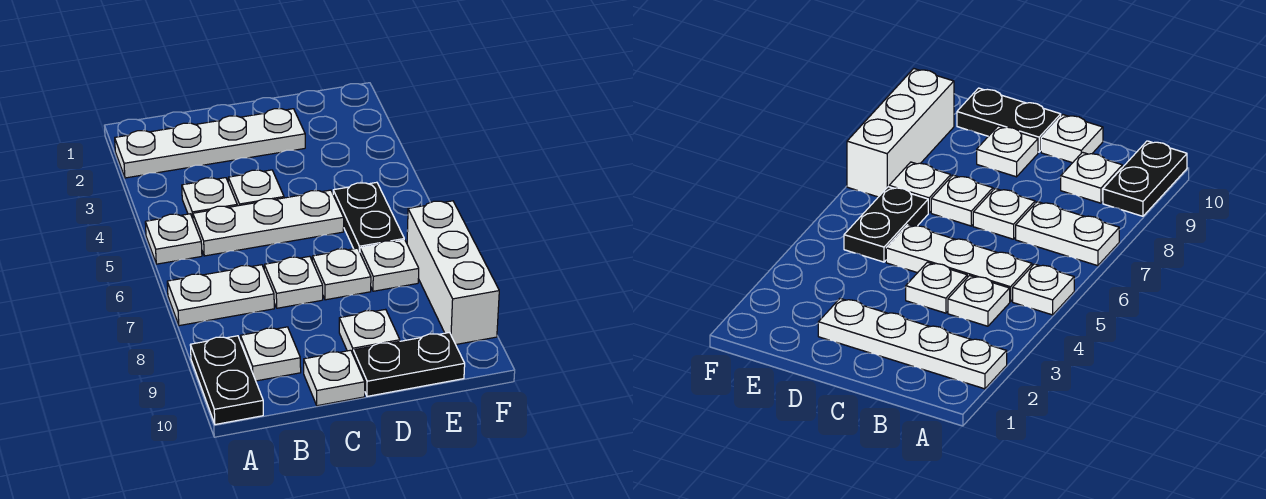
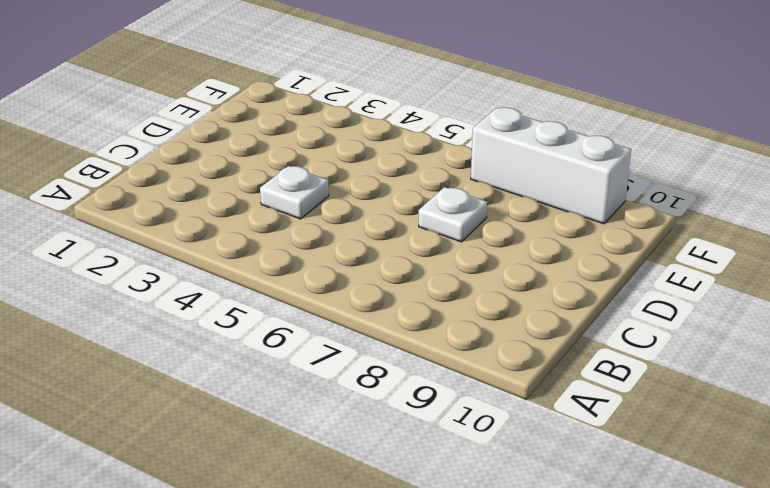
none -> white plate A2:D2 level 1
none -> white plate A5 level 1
none -> white plate A7:B7 level 1

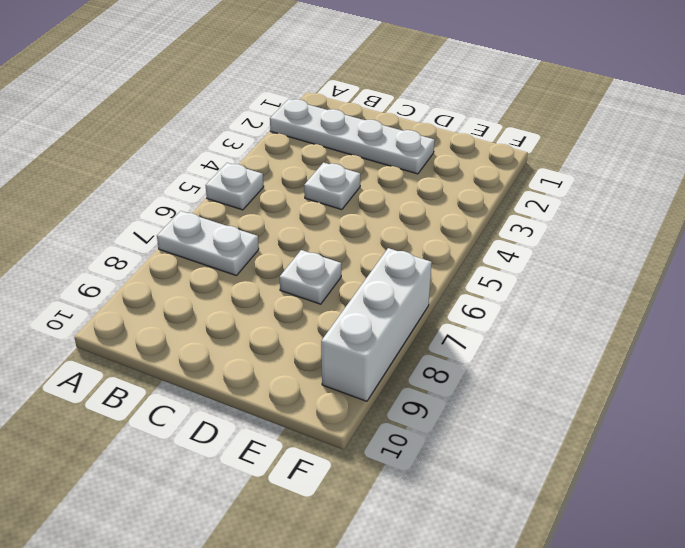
none -> black plate A9:A10 level 1
none -> white plate B4 level 1
none -> white plate B5:D5 level 1

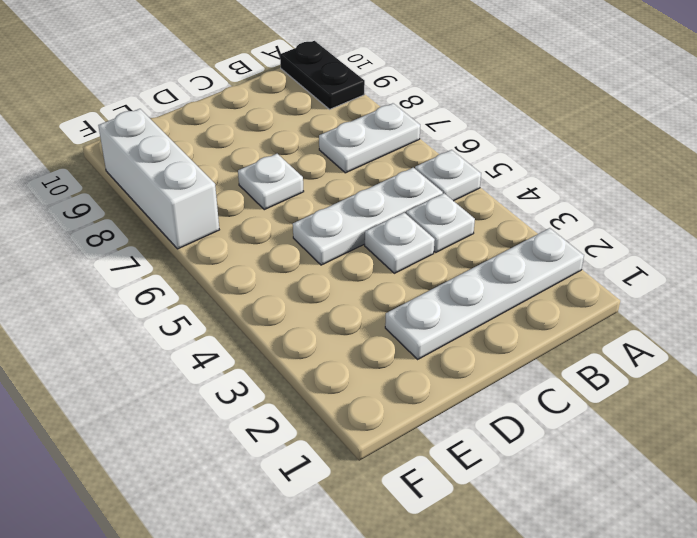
none -> white plate B9 level 1
none -> white plate C7 level 1
none -> white plate C10 level 1

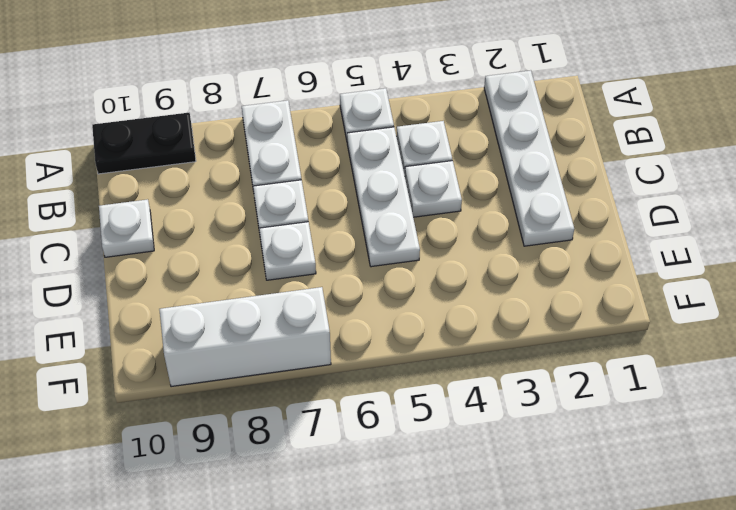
none -> white plate B9 level 1
none -> white plate D9 level 1
none -> black plate D10:E10 level 1

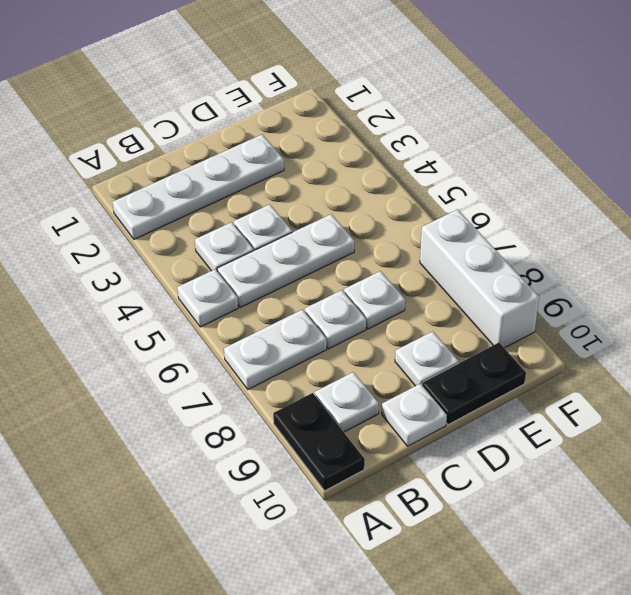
none -> black plate E5:E6 level 1
none -> white plate E7 level 1

